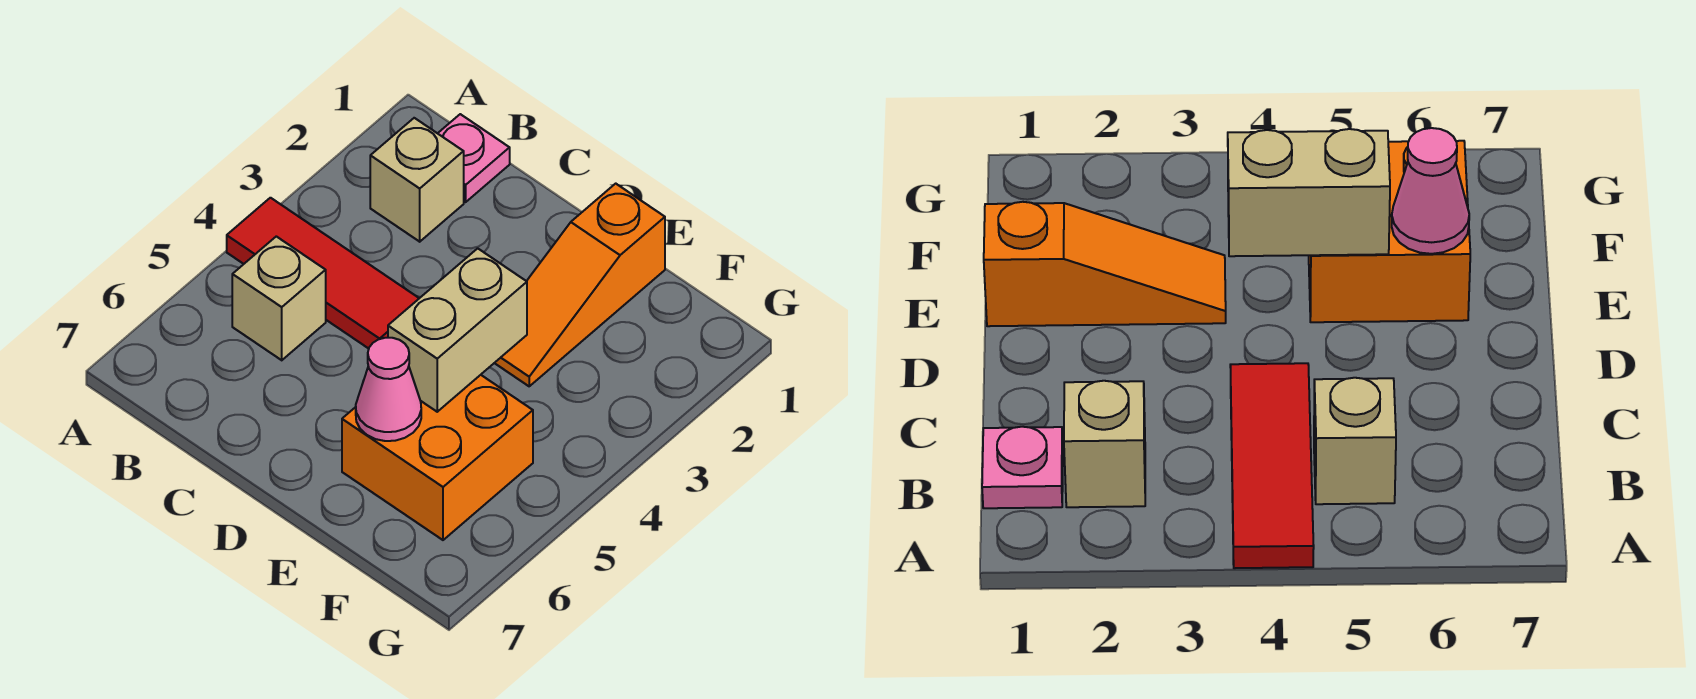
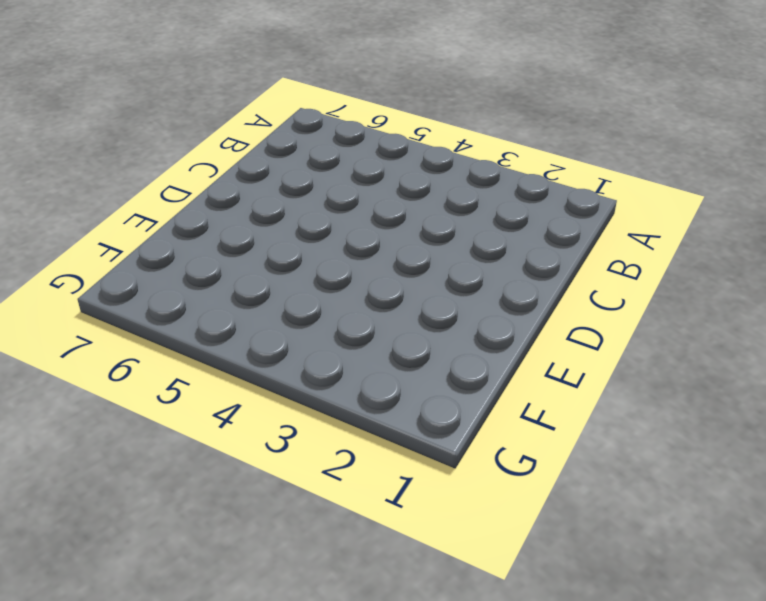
none -> red tile A4:C4 level 1
none -> pink plate B1 level 1

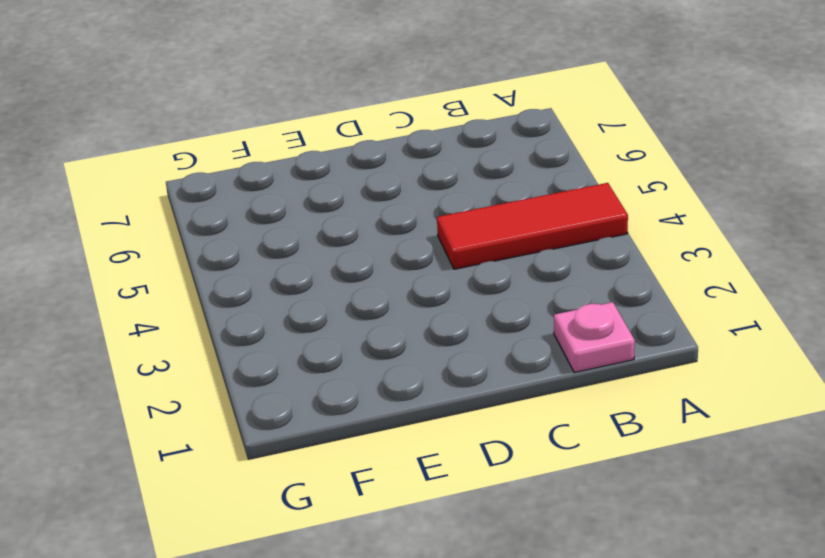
none -> tan brick B2 level 1
none -> tan brick B5 level 1

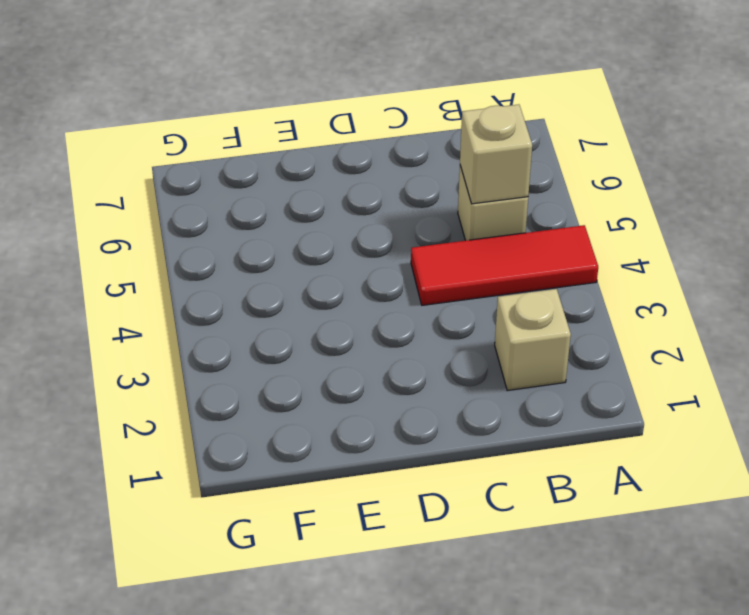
tan brick B5 level 2 -> none
none -> pink plate B1 level 1
none -> orange slope E1:E3 level 1 top 1

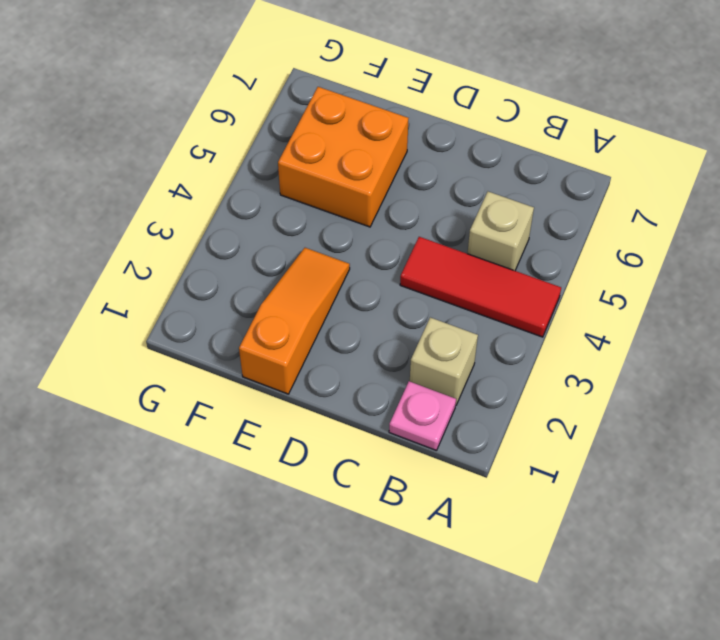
none -> tan brick E4:E5 level 2
none -> pink cone E6 level 2

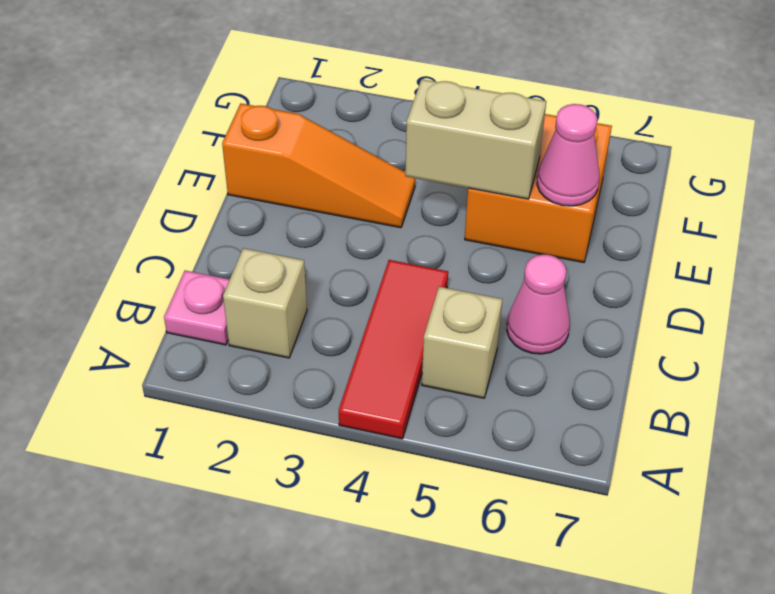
pink cone C6 level 1 -> none

